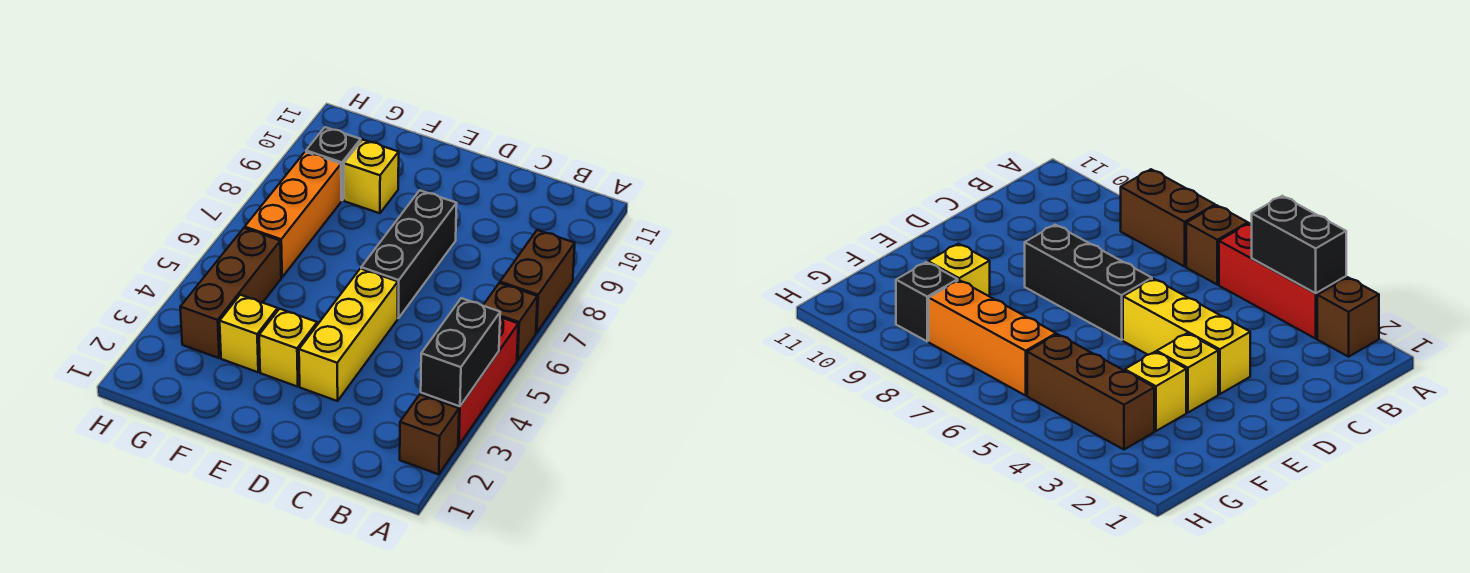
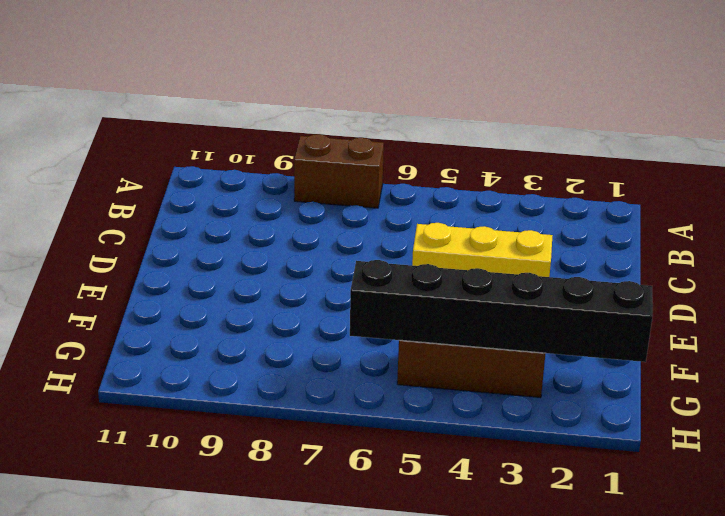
black brick G1:G6 level 2 -> none
none -> brown brick A2 level 1
none -> red brick A3:A5 level 1
none -> brown brick A6 level 1

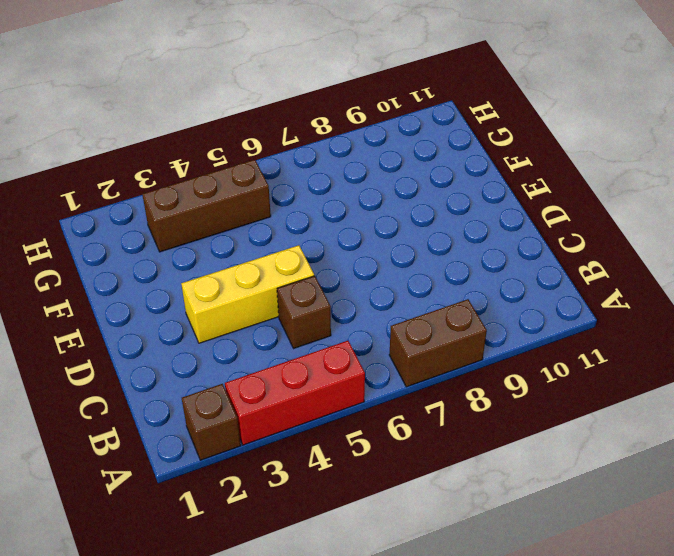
brown brick C5 level 1 -> brown brick A6 level 1
none -> black brick D6:D8 level 1
none -> yellow brick E3 level 1
none -> yellow brick F3 level 1

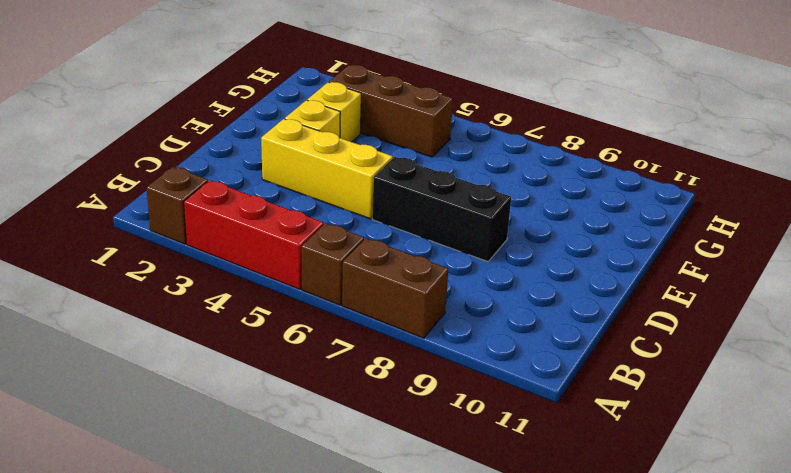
none -> yellow brick F9 level 1
none -> orange brick G6:G8 level 1
none -> black brick G9 level 1

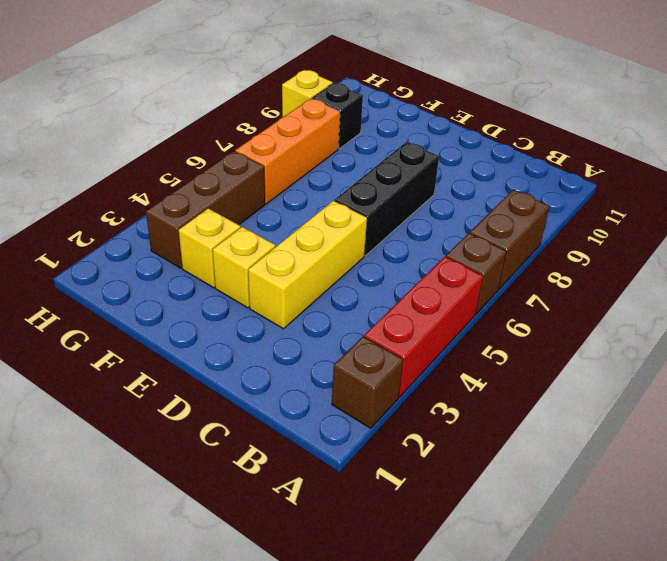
yellow brick H9 level 1 -> yellow brick F9 level 1
none -> black brick A3:A4 level 2

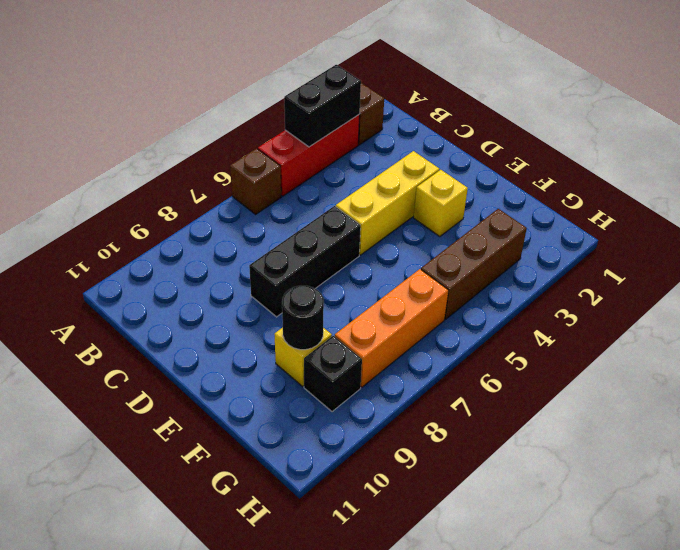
black round brick F9 level 2 -> none
none -> brown brick A7:A8 level 1
none -> yellow brick F3 level 1

